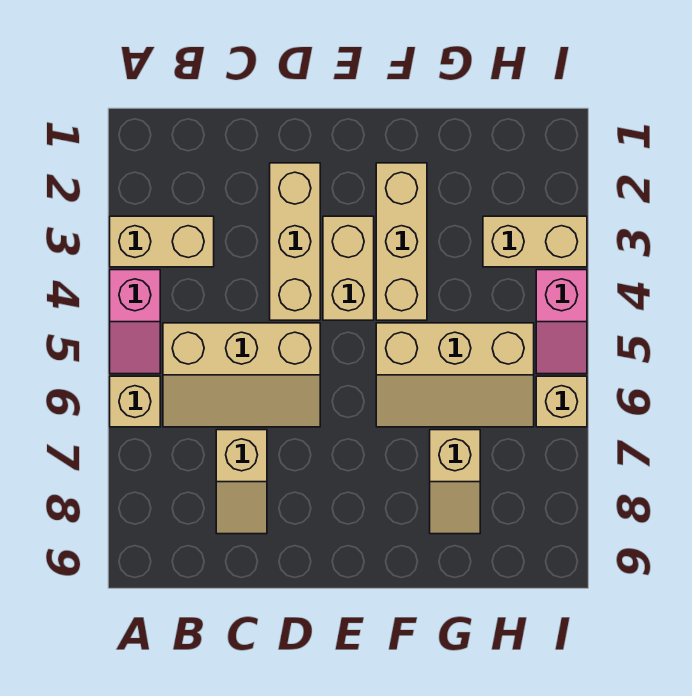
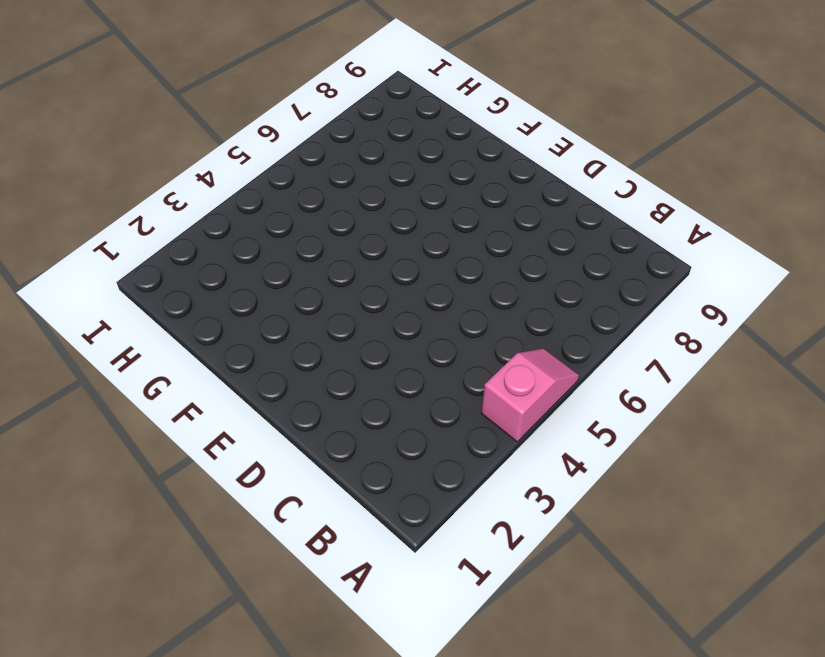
none -> tan brick A3:B3 level 1
none -> tan brick A6 level 1
none -> tan slope B5:D6 level 1 top 5

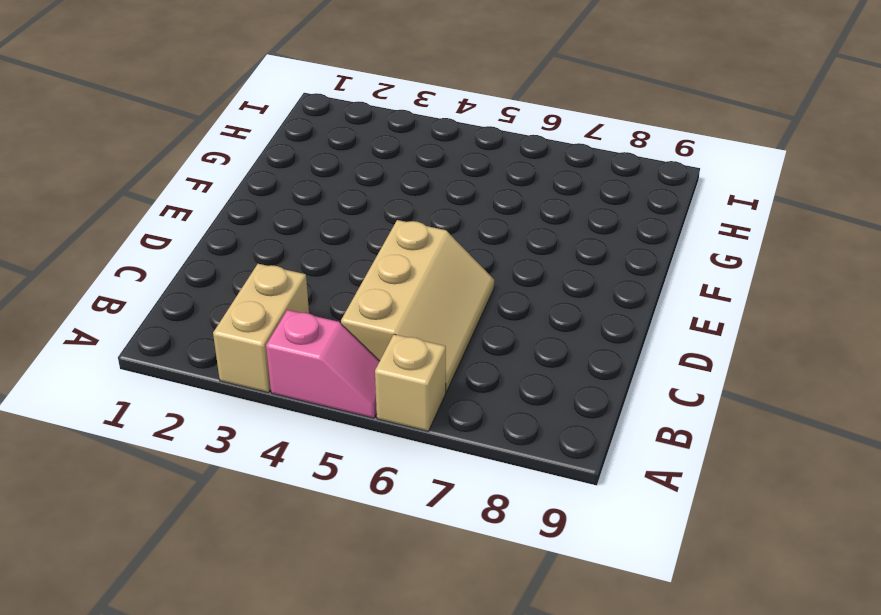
none -> tan slope C7:C8 level 1 top 7
none -> tan brick D2:D4 level 1
none -> tan brick E3:E4 level 1

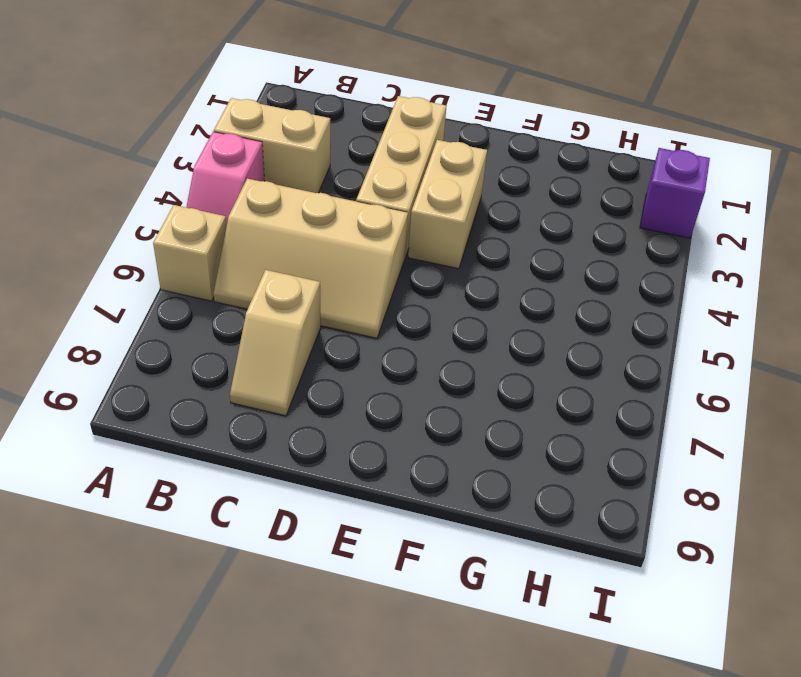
purple brick I2 level 1 -> none
none -> tan brick F2:F4 level 1
none -> tan slope F5:H6 level 1 top 5
none -> tan slope G7:G8 level 1 top 7

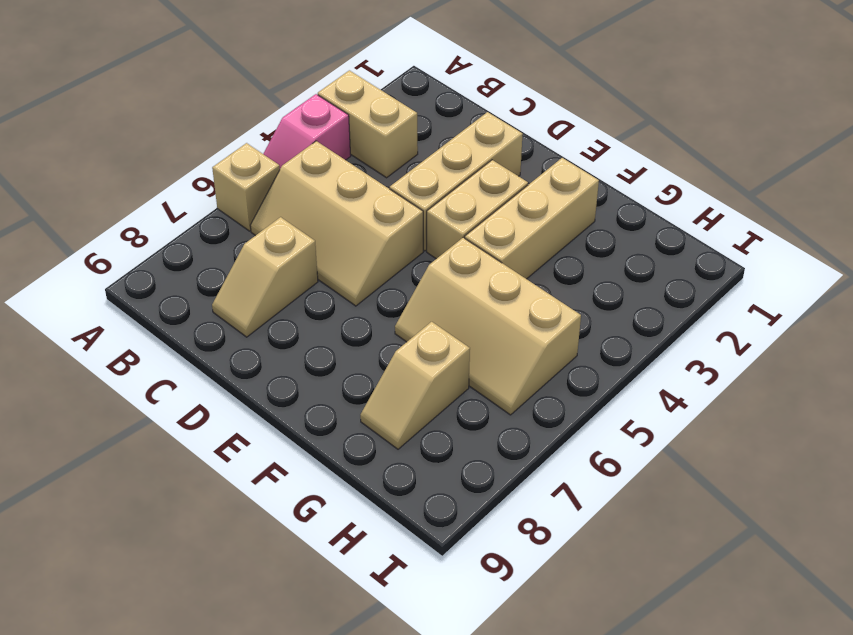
none -> tan brick H3:I3 level 1
none -> pink slope I4:I5 level 1 top 4
none -> tan brick I6 level 1

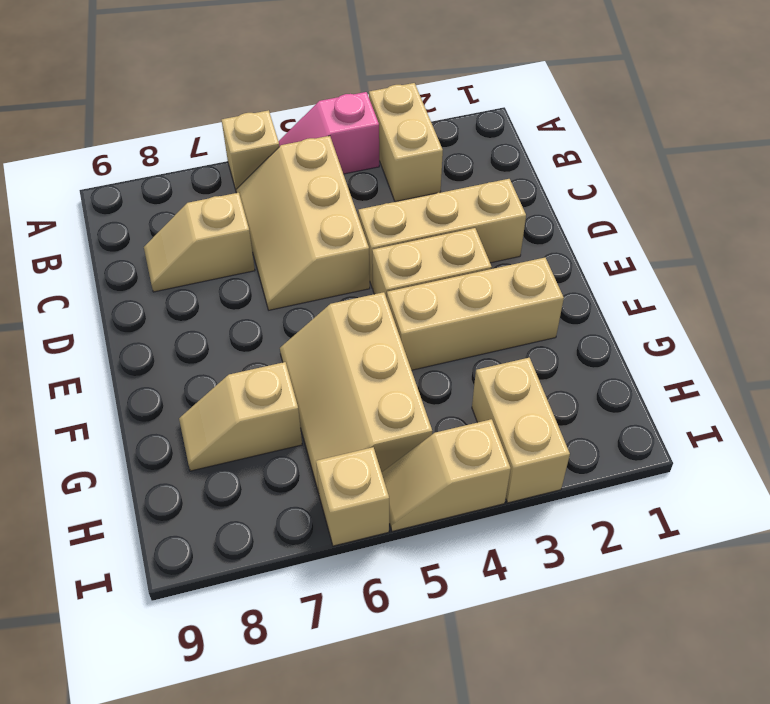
tan slope I4:I5 level 1 top 4 -> pink slope I4:I5 level 1 top 4

